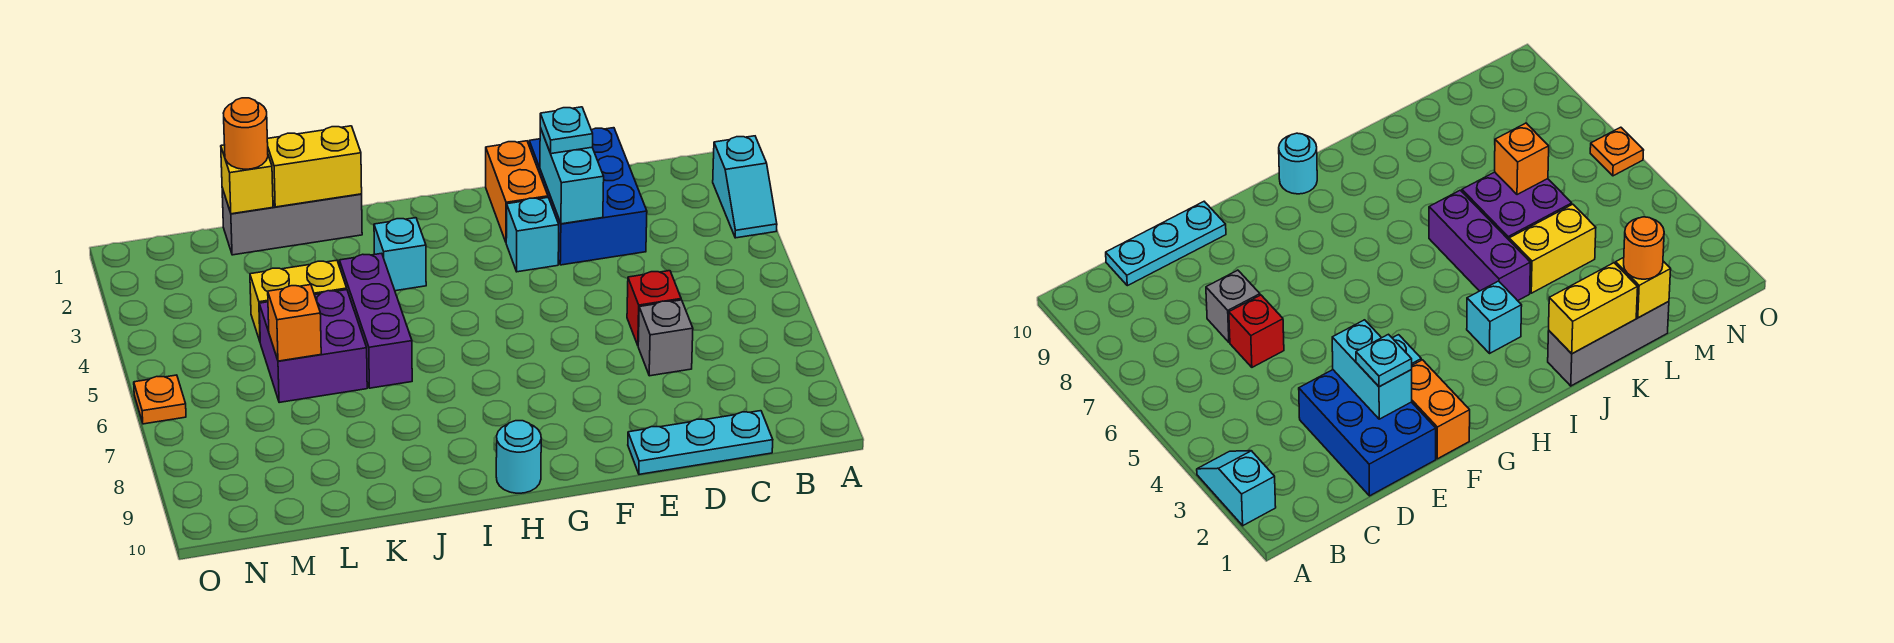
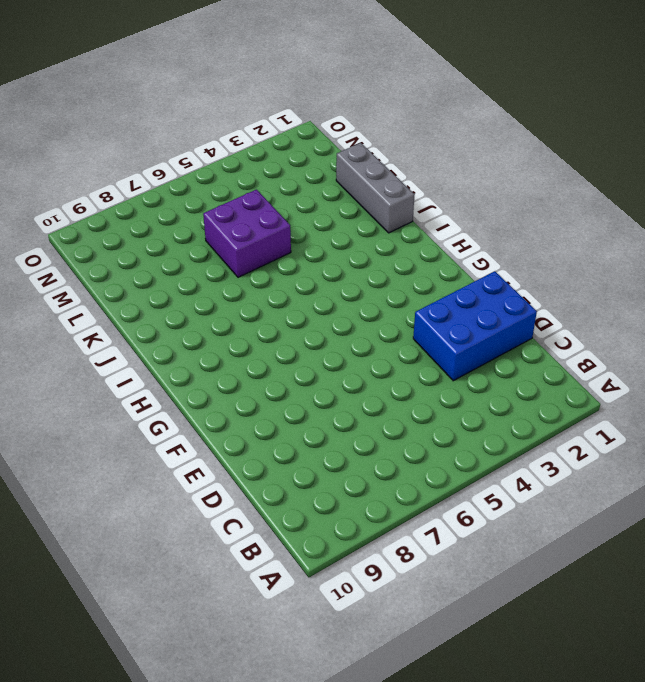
none -> cyan slope A2:A3 level 1 top 2
none -> cyan plate C10:E10 level 1
none -> red brick D6 level 1

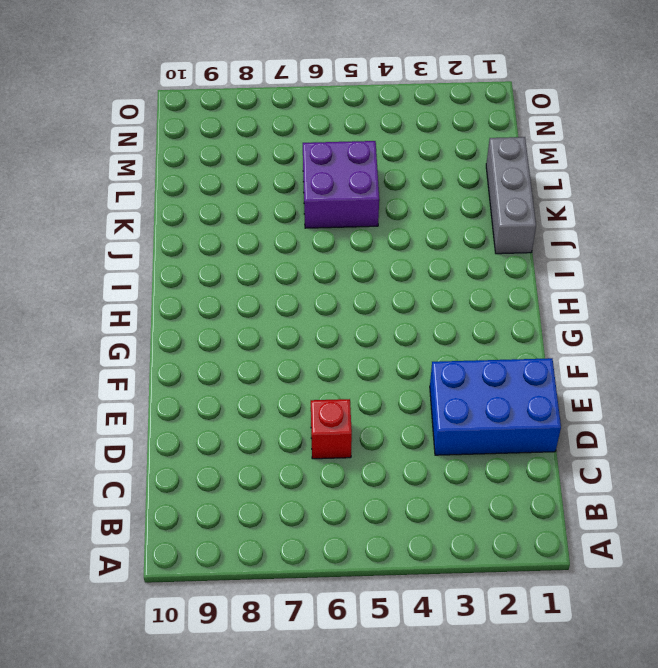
none -> cyan slope A2:A3 level 1 top 2
none -> cyan plate C10:E10 level 1
none -> grey brick D7 level 1

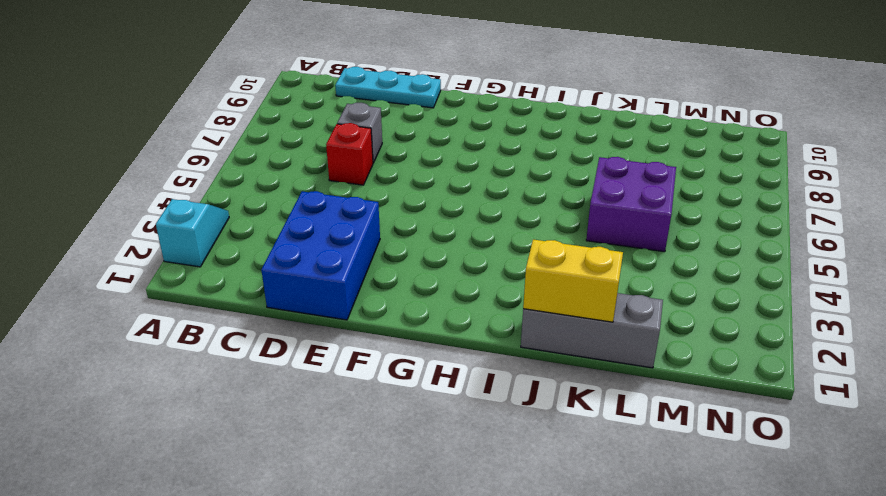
none -> orange brick F1:F2 level 1
none -> cyan brick F3 level 1
none -> cyan round brick H10 level 1

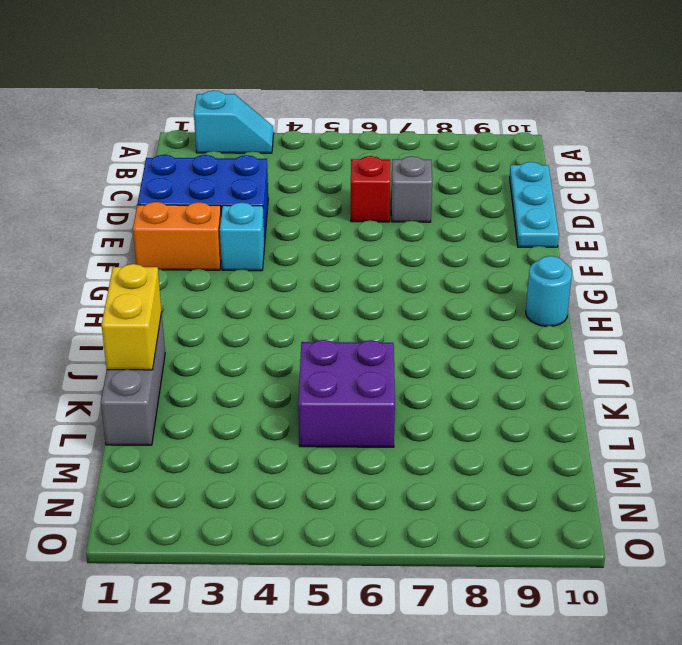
none -> cyan brick I3 level 1
none -> purple brick J4:J6 level 1
none -> yellow brick K4:L4 level 1

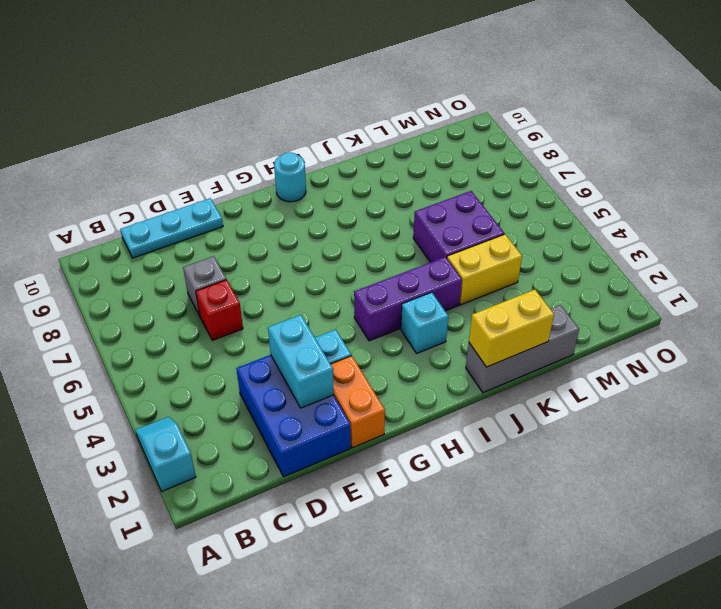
purple brick H4:J4 level 1 -> purple brick J4:J6 level 1
none -> orange plate O6 level 1
none -> yellow brick L1 level 2
none -> orange brick L6 level 2

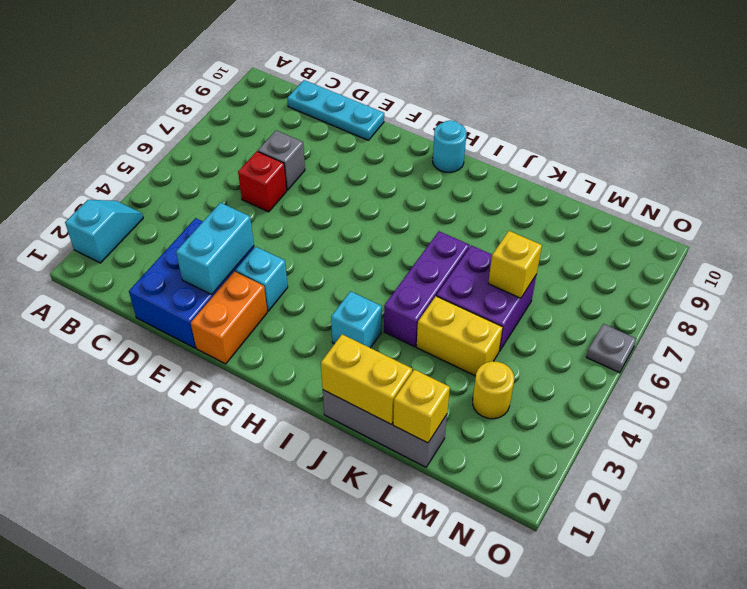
yellow brick L6 level 2 -> orange brick L6 level 2
yellow round brick M3 level 1 -> none
grey plate O6 level 1 -> orange plate O6 level 1
none -> cyan plate E2 level 3
none -> orange round brick L1 level 3

